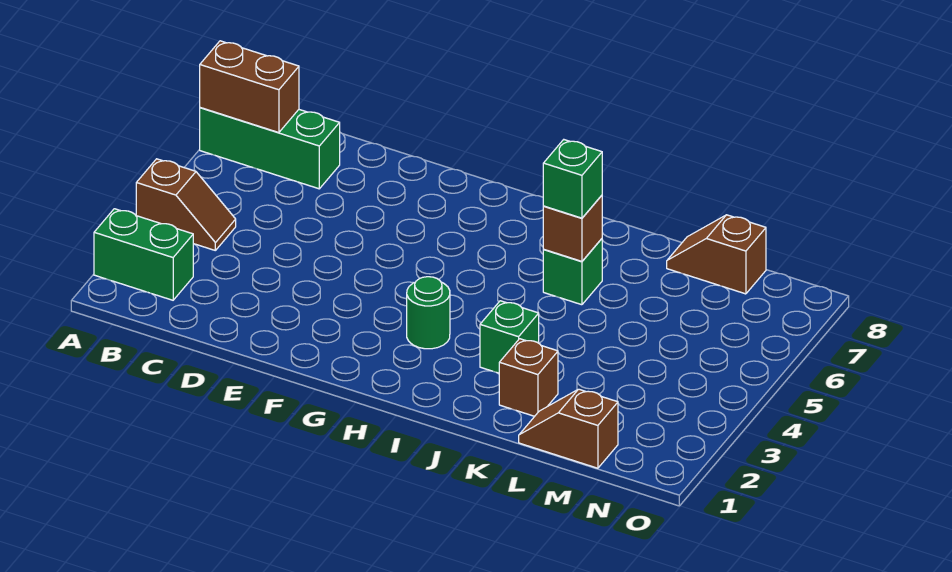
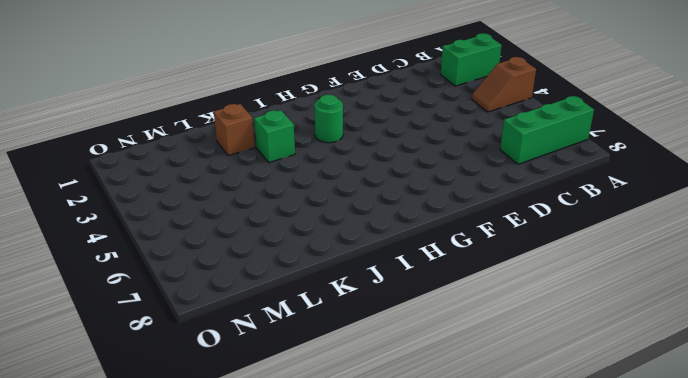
none -> green brick J6 level 1
none -> brown slope L1:M1 level 1 top M
none -> brown slope L8:M8 level 1 top M

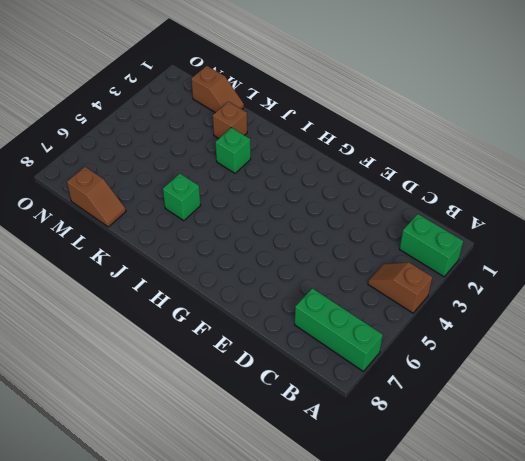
none -> green round brick H3 level 1
none -> brown brick A7:B7 level 2
none -> brown brick J6 level 2

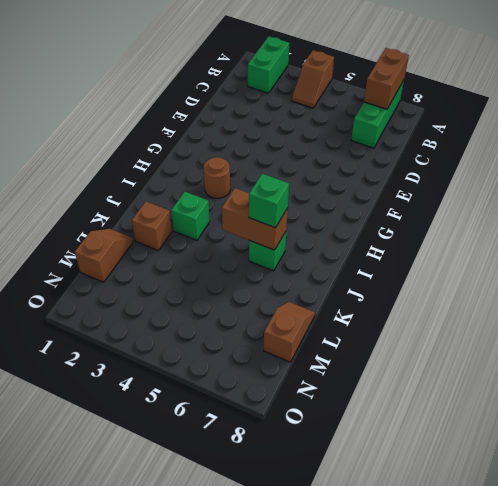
brown round brick H3 level 1 -> green round brick H3 level 1
brown brick J5:J6 level 2 -> brown brick J6 level 2

